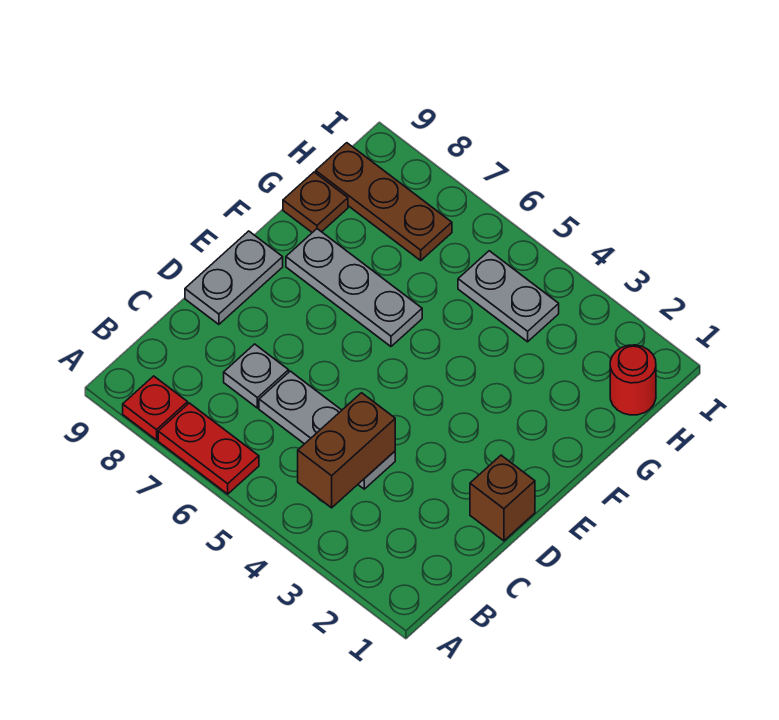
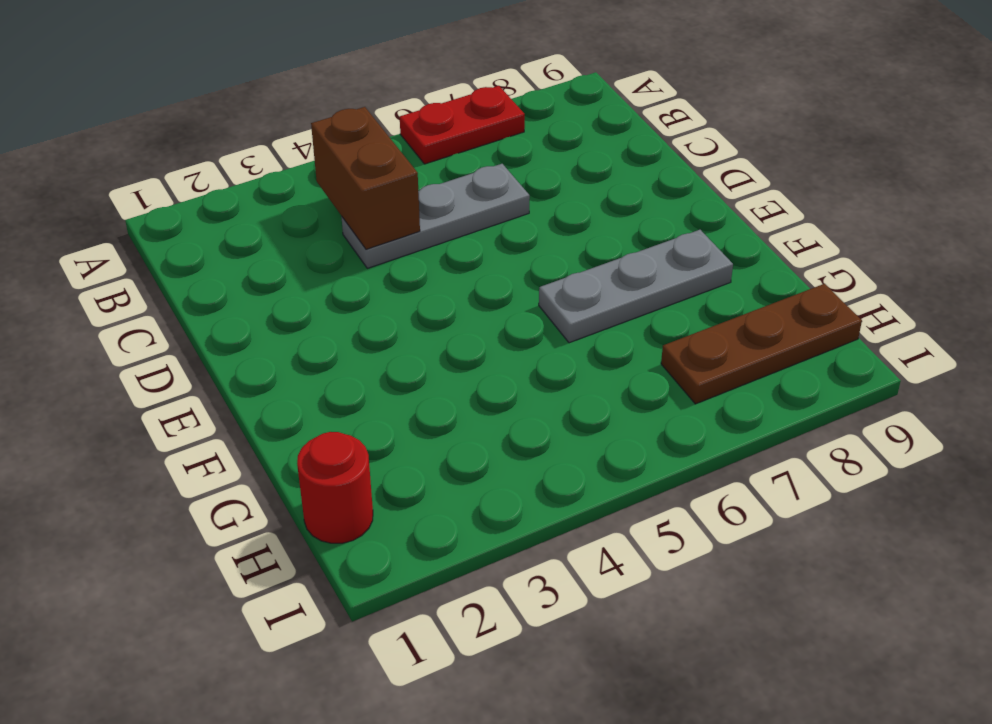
none -> red plate A8 level 1
none -> grey plate C7 level 1
none -> brown brick D1 level 1

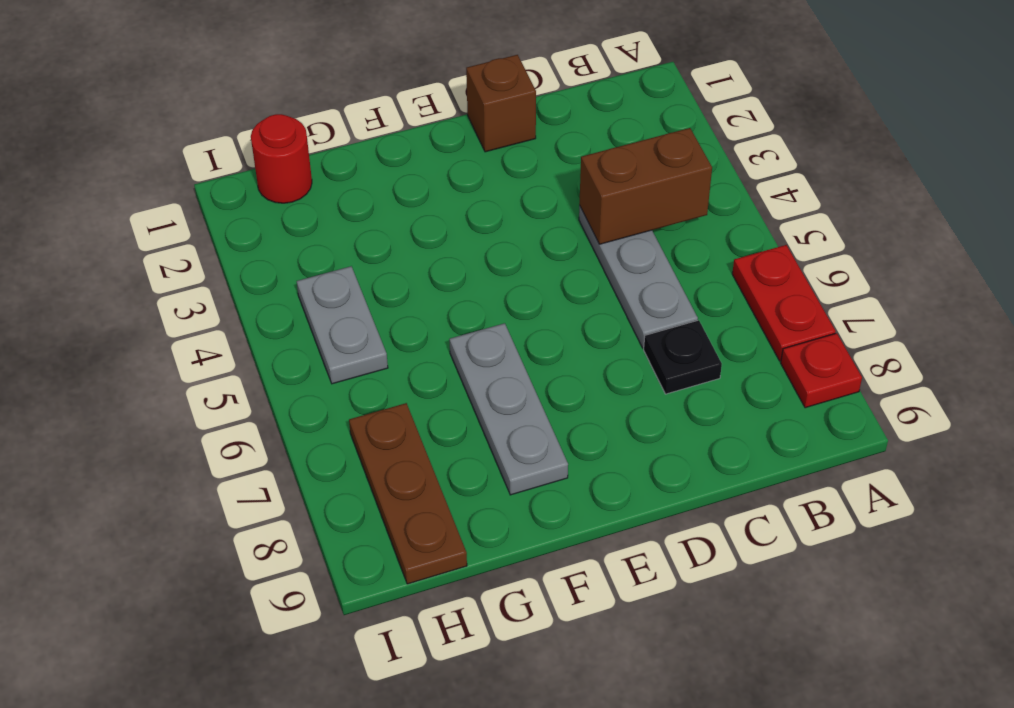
black plate C7 level 1 -> grey plate C7 level 1
none -> grey plate D9:E9 level 1
none -> brown plate G9 level 1

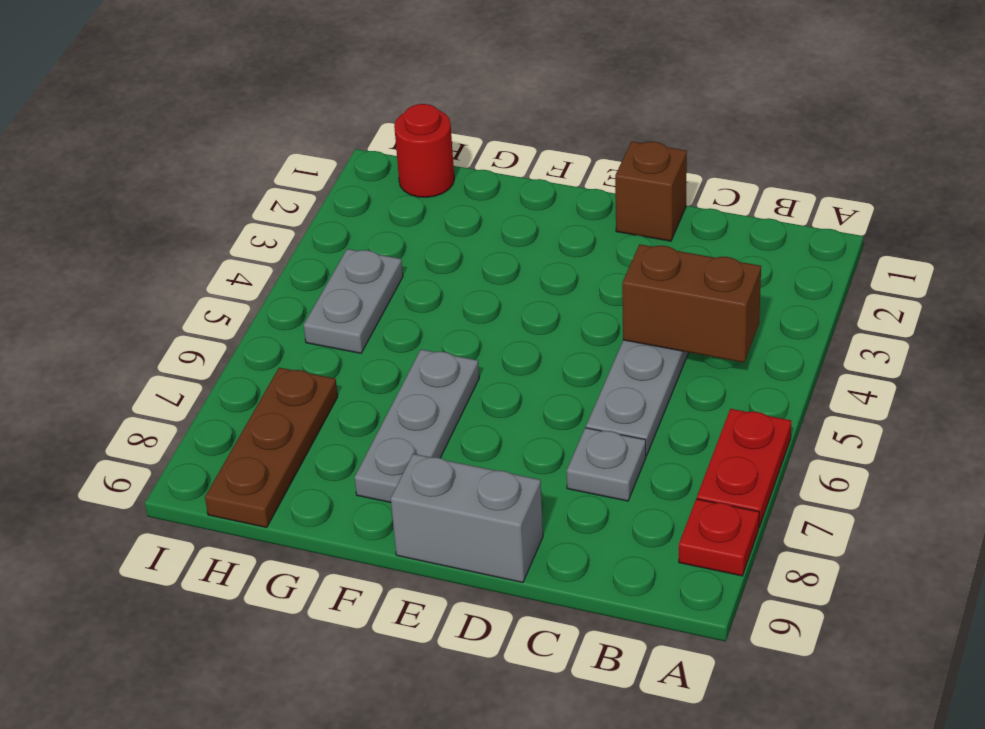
grey brick D9:E9 level 1 -> grey plate D9:E9 level 1
none -> brown plate G9 level 1

